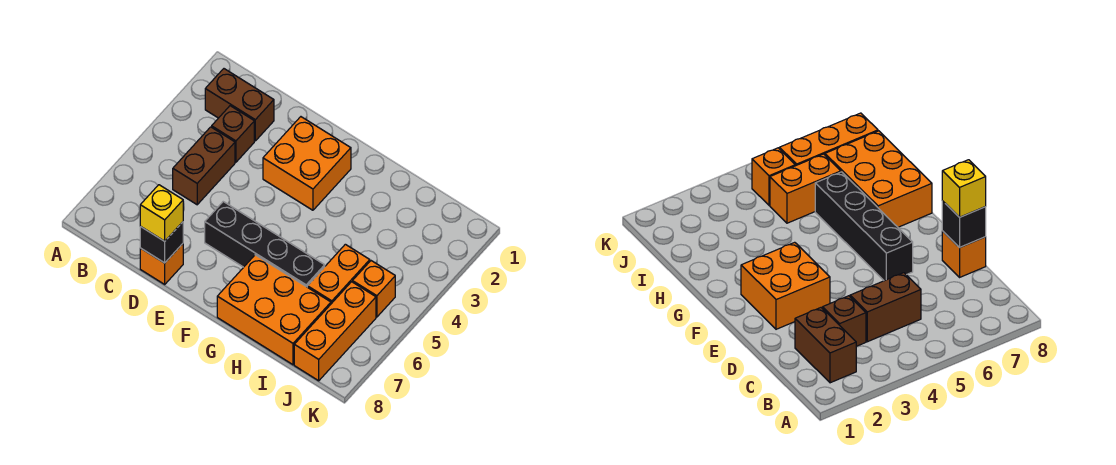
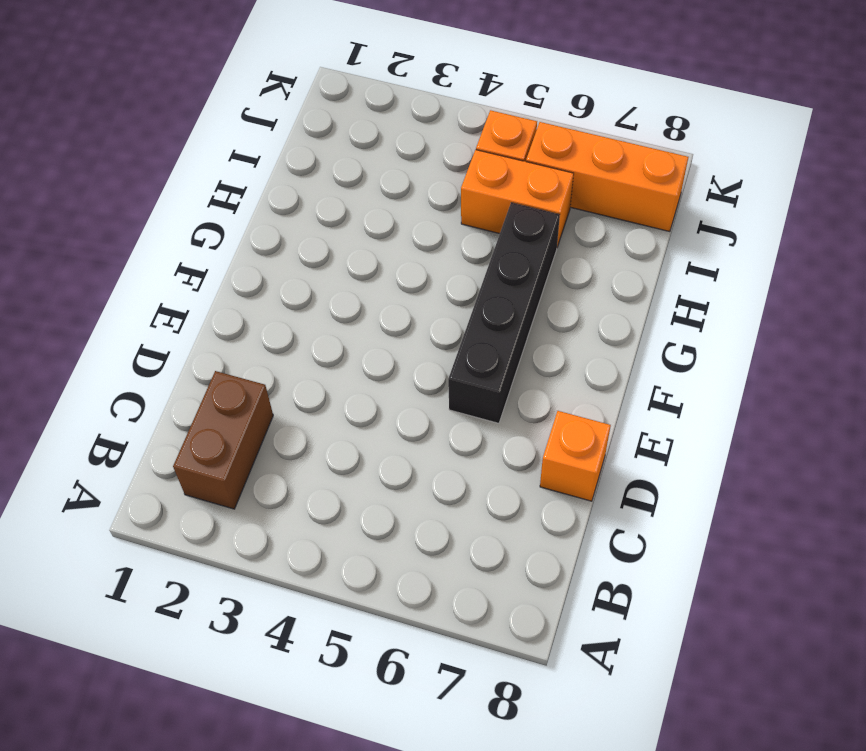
none -> brown brick C3 level 1
none -> brown brick C4:C5 level 1
none -> orange brick E2:F3 level 1

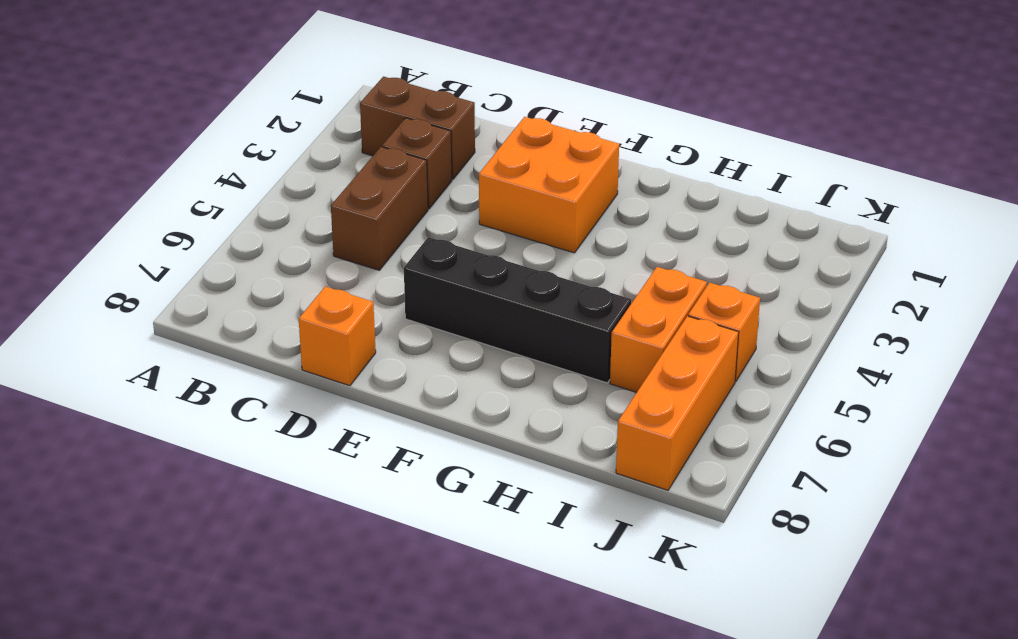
none -> orange brick G7:I8 level 1
none -> black brick D8 level 2
none -> yellow brick D8 level 3

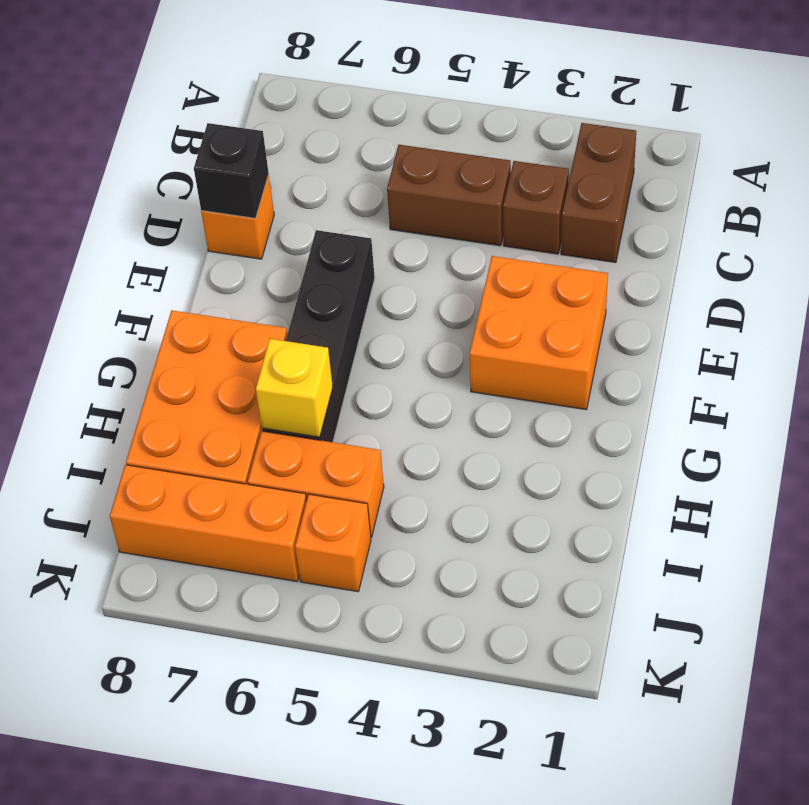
yellow brick H6 level 2 -> yellow brick D8 level 3

